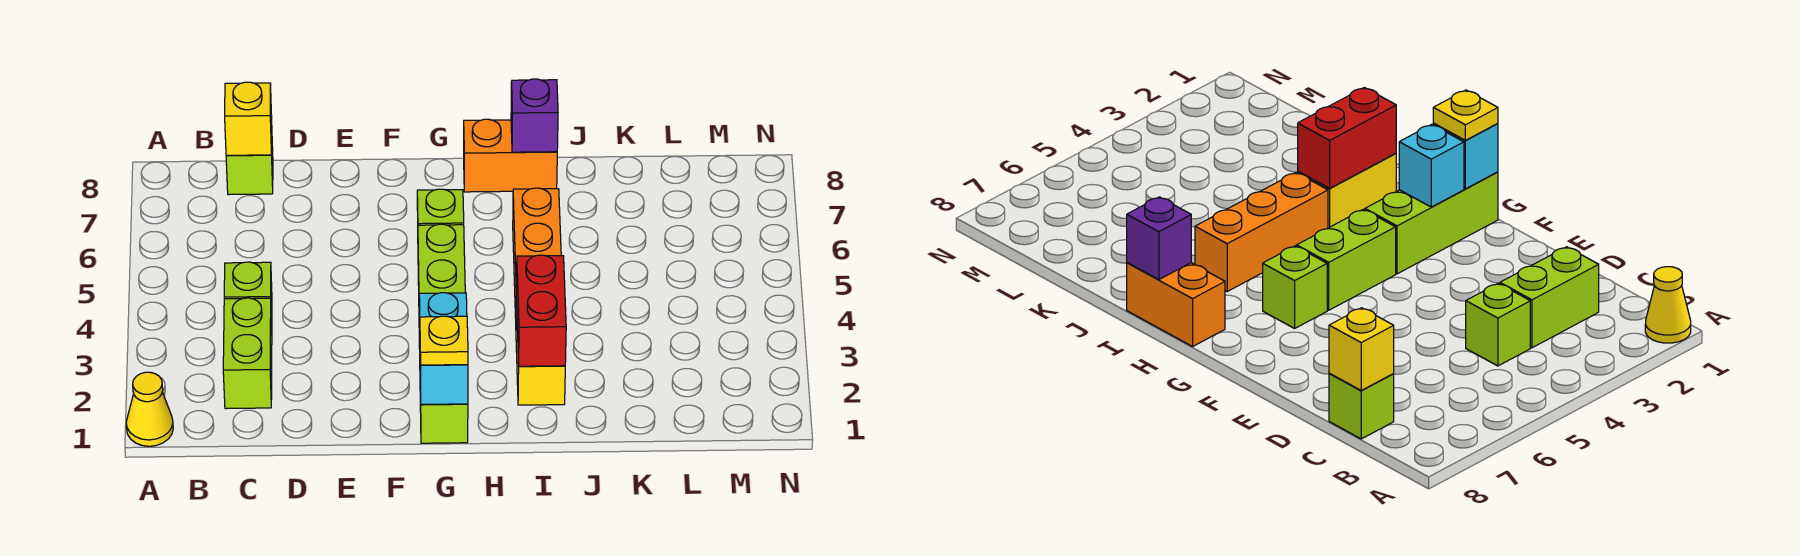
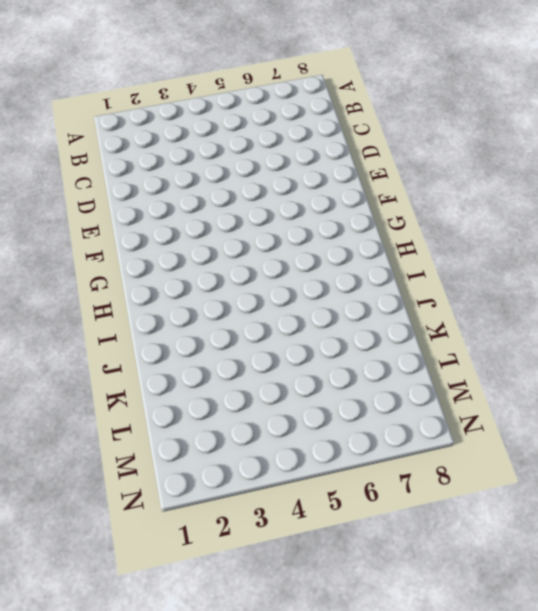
none -> yellow cone A1 level 1
none -> lime brick C2:C3 level 1
none -> lime brick C4 level 1

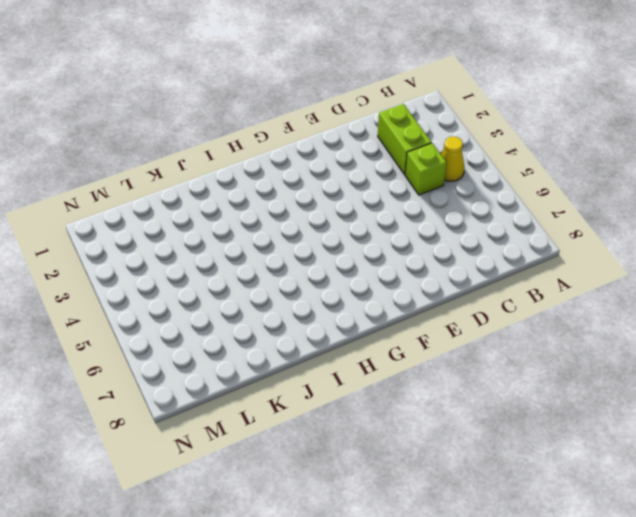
yellow cone B4 level 1 -> yellow cone A1 level 1
none -> lime brick C8 level 1
none -> lime brick G1:G3 level 1
none -> lime brick G4:G5 level 1

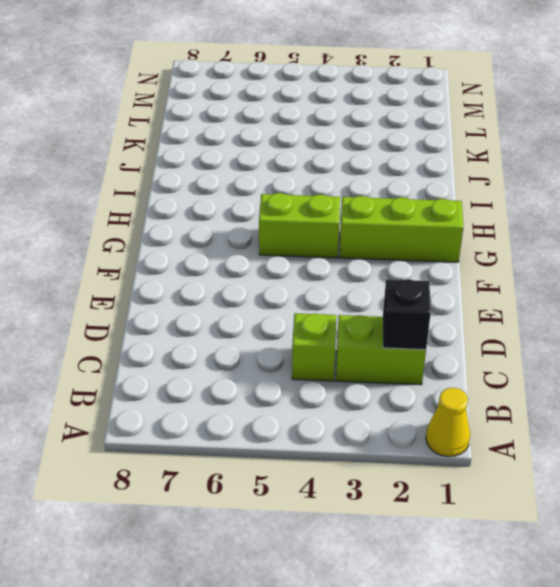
black brick C2 level 2 -> none
none -> lime brick C8 level 1
none -> lime brick G6 level 1
none -> orange brick H8:I8 level 1

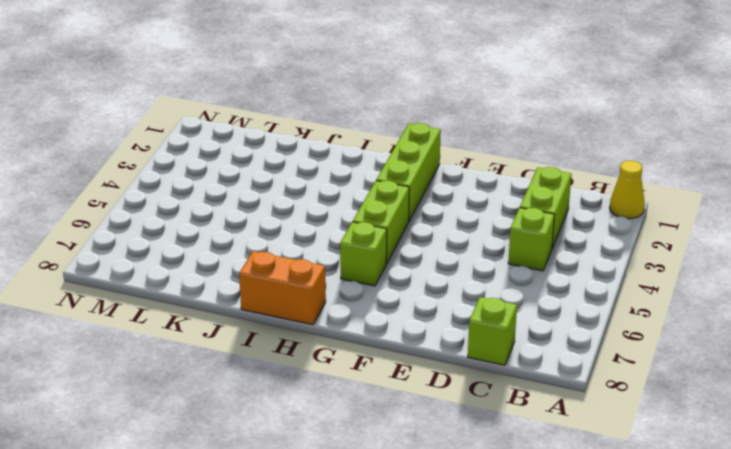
none -> yellow brick I2:I3 level 1
none -> orange brick I4:I6 level 1
none -> yellow brick C8 level 2

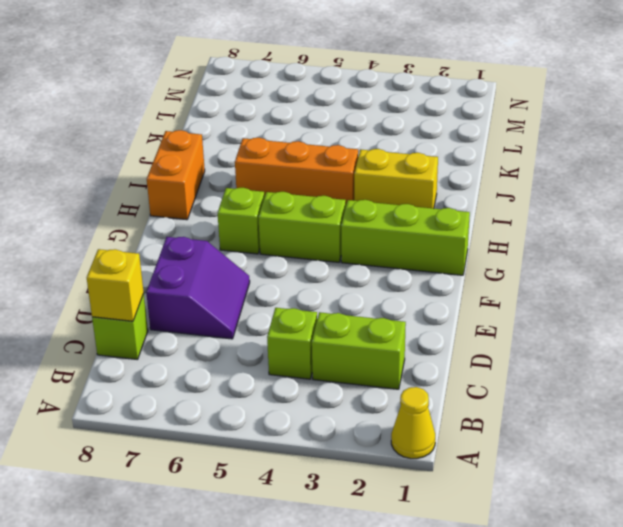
purple slope D6:E7 level 1 top 7 -> none
none -> cyan brick G1 level 2
none -> cyan brick G2 level 2
none -> red brick I2:I3 level 2

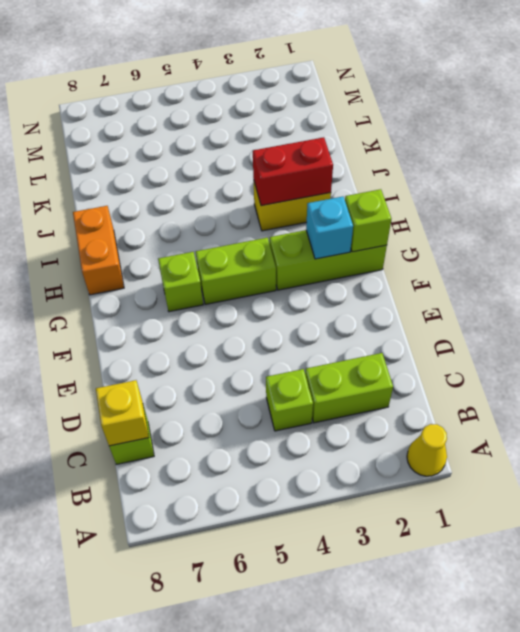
lime brick G1 level 2 -> cyan brick G1 level 2
none -> orange brick I4:I6 level 1
none -> purple brick I8 level 2
none -> yellow plate G1 level 3

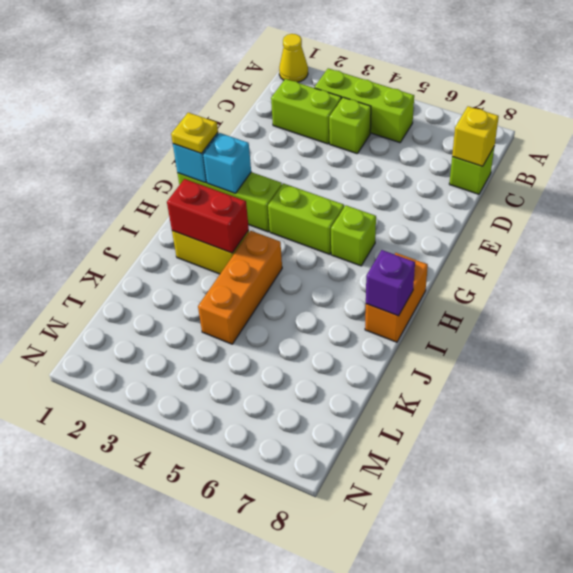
lime brick B3:B5 level 1 -> none
orange brick I4:K4 level 1 -> orange brick I4:I6 level 1

